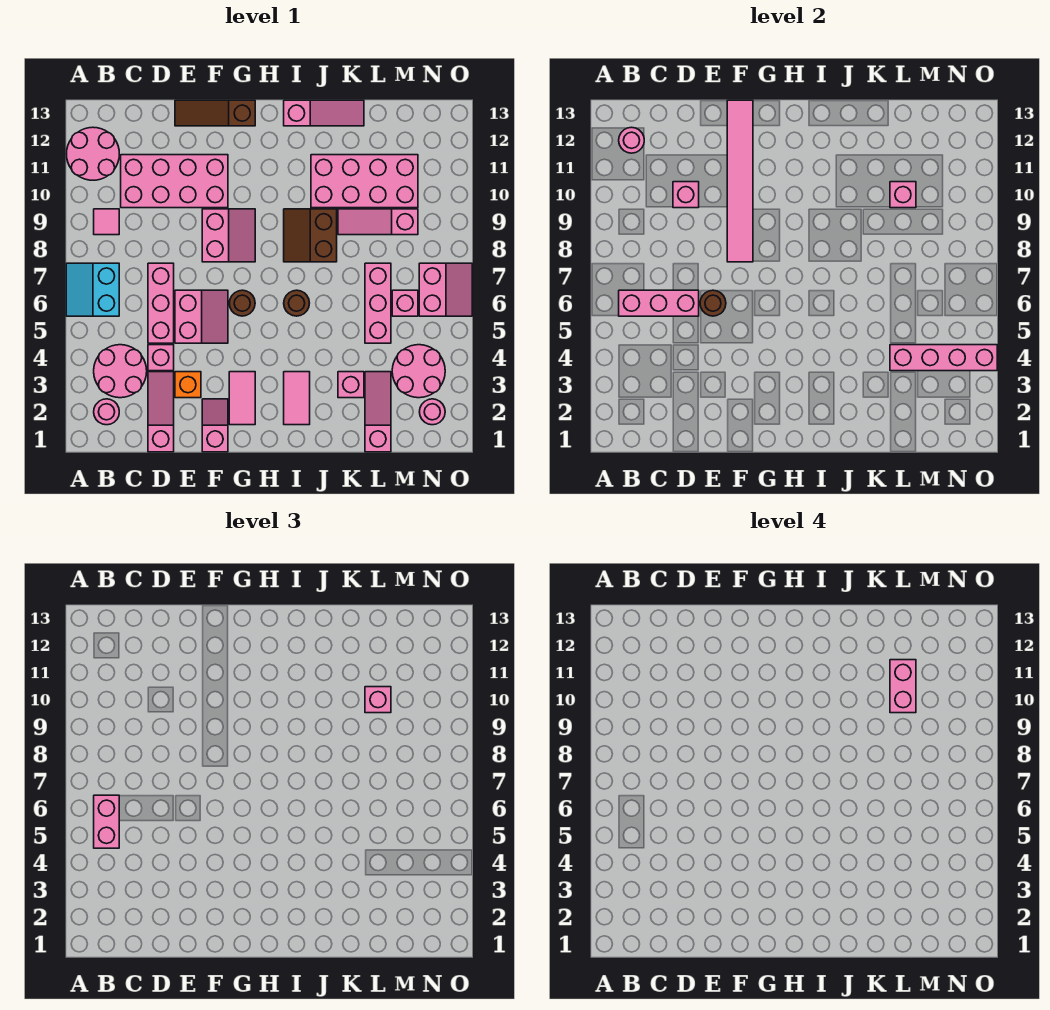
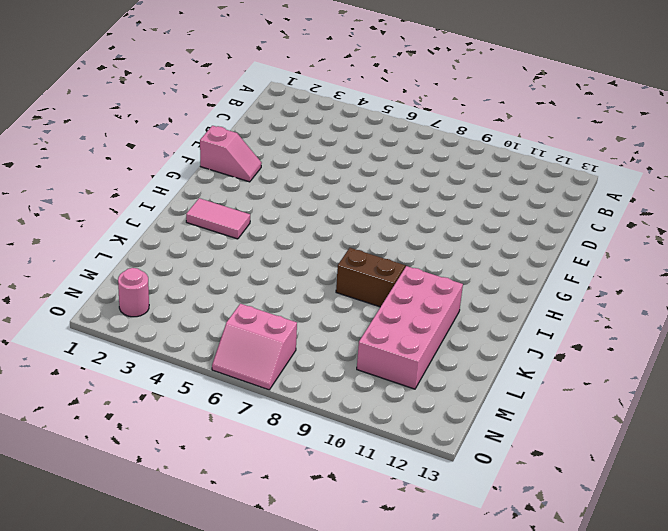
none -> cyan slope A6:B7 level 1 top B
none -> pink round brick A11:B12 level 1
none -> pink round brick B2 level 1
none -> pink round brick B3:C4 level 1

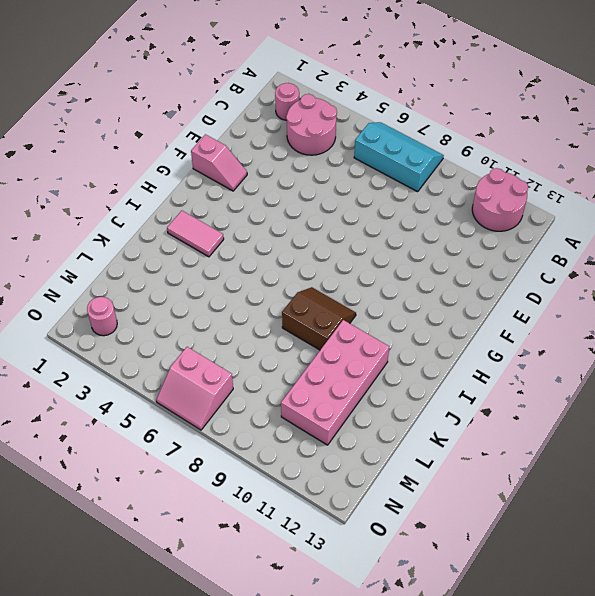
cyan slope A6:B8 level 1 top B -> cyan slope A6:B7 level 1 top B
none -> pink tile B9 level 1
none -> pink brick C10:F11 level 1
none -> pink slope D1:D3 level 1 top 1
none -> pink brick D4 level 1

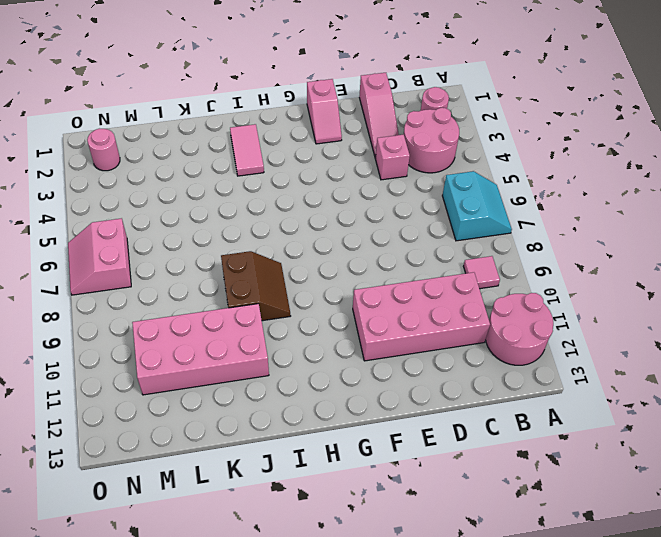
none -> pink brick D5:D7 level 1
none -> orange brick E3 level 1
none -> pink slope E5:F6 level 1 top E
none -> brown slope E13:G13 level 1 top G

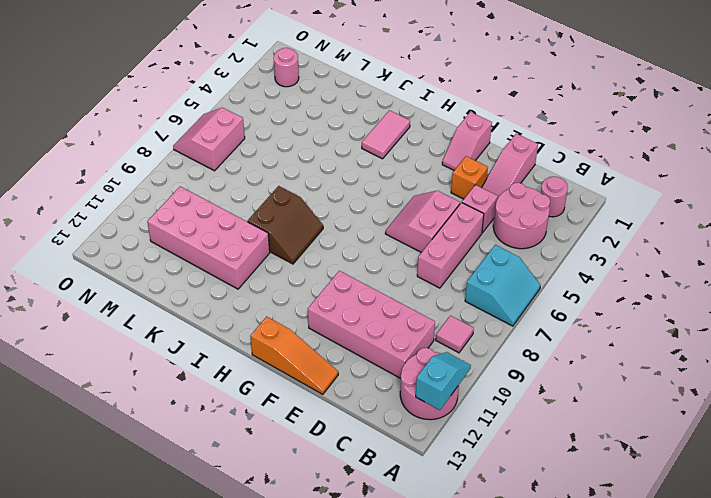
cyan slope A11:A12 level 2 top 12 -> none
orange slope E13:G13 level 1 top G -> brown slope E13:G13 level 1 top G
none -> pink slope F8:G9 level 1 top F
none -> pink tile G2:G3 level 1
none -> brown round brick G6 level 1
none -> brown round brick I6 level 1

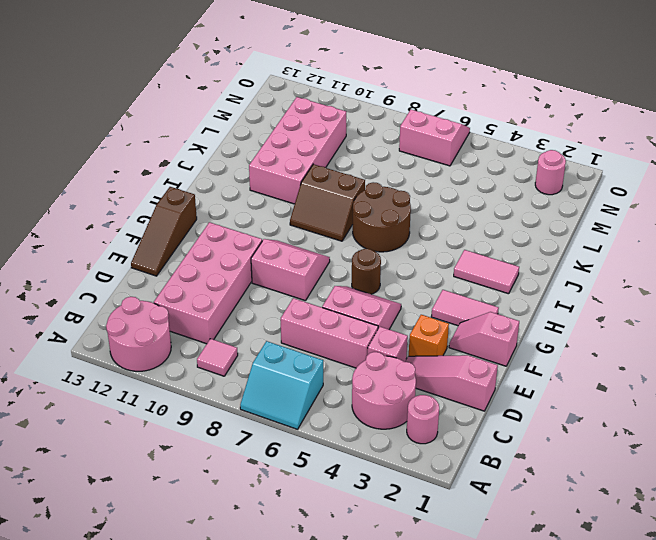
brown round brick I6:J7 level 1 -> brown round brick I6 level 1
none -> pink slope I13:K13 level 1 top I
none -> pink brick K3 level 1
none -> pink slope K9:M9 level 1 top M
none -> pink slope L1:L3 level 1 top 1

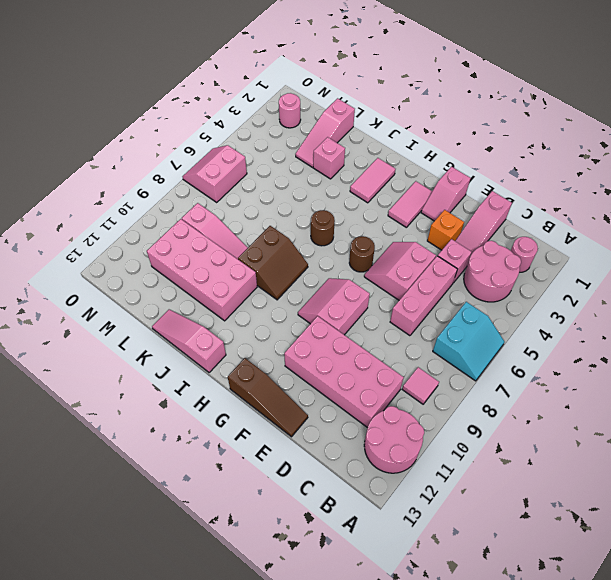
none -> pink brick L5:L7 level 1
none -> pink round brick M3:N4 level 1
none -> pink brick M6 level 1
none -> pink brick B6:D6 level 2

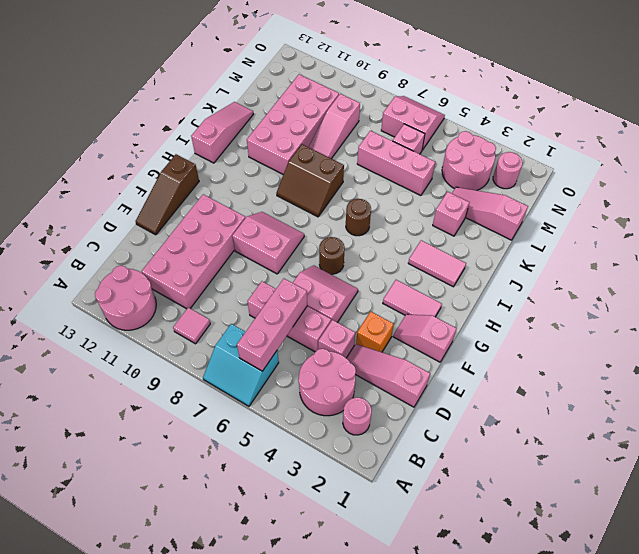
none -> pink round brick B12 level 2
none -> pink brick D10 level 2
none -> brown round brick E6 level 2
none -> pink tile F8:F13 level 2

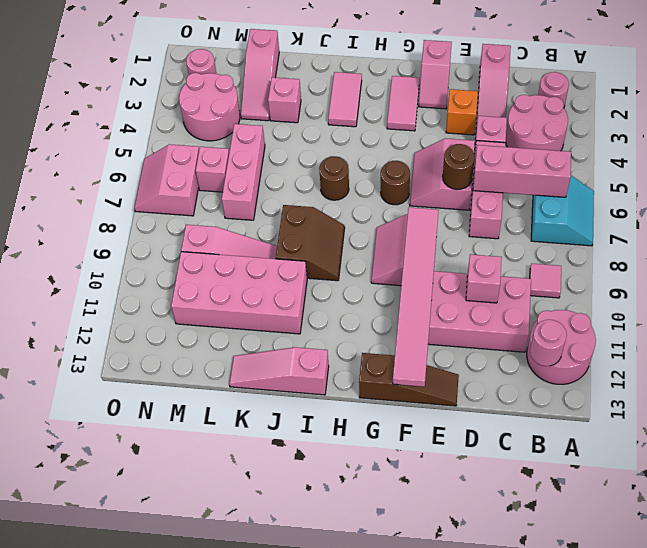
none -> pink brick L4:O4 level 2
none -> pink brick L10 level 2
none -> pink brick B5:B6 level 3
none -> pink brick L10 level 3

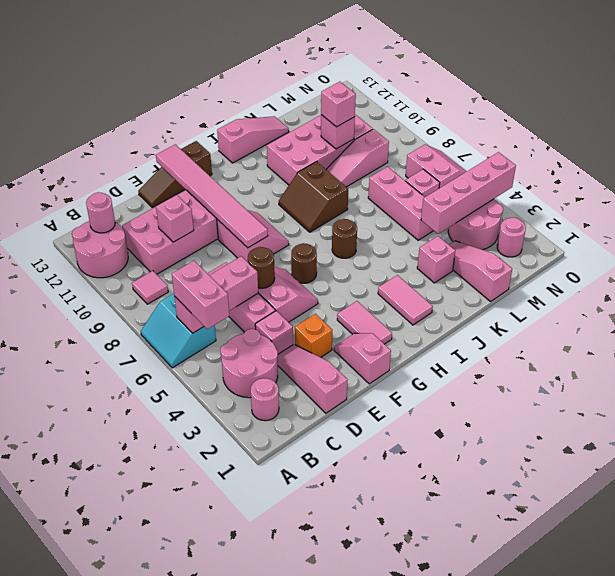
none -> pink brick L10:L11 level 4

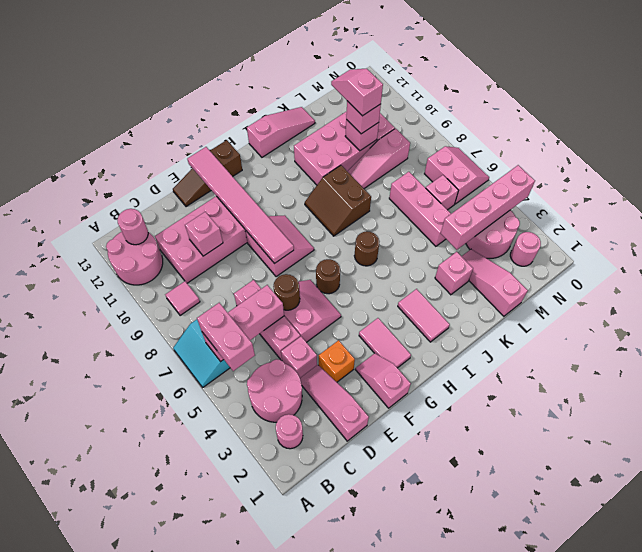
pink slope L10:L11 level 4 top 10 -> pink brick L10:L11 level 4

